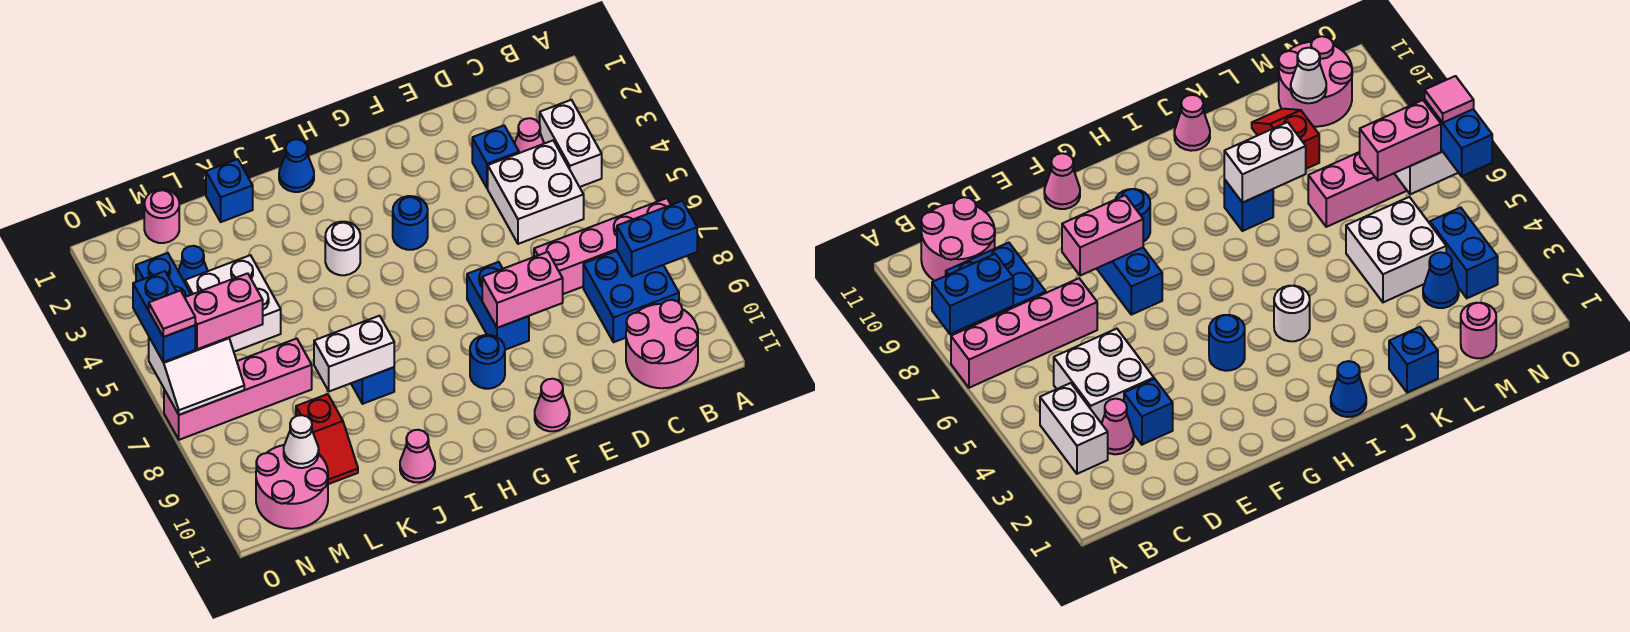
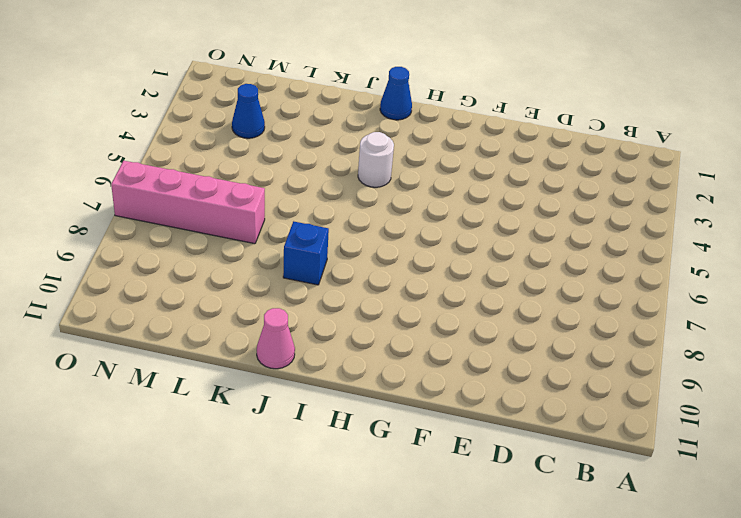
none -> pink brick A7:D7 level 1
none -> white brick B3:B4 level 1
none -> blue brick B8:C9 level 1
none -> pink round brick B10:C11 level 1

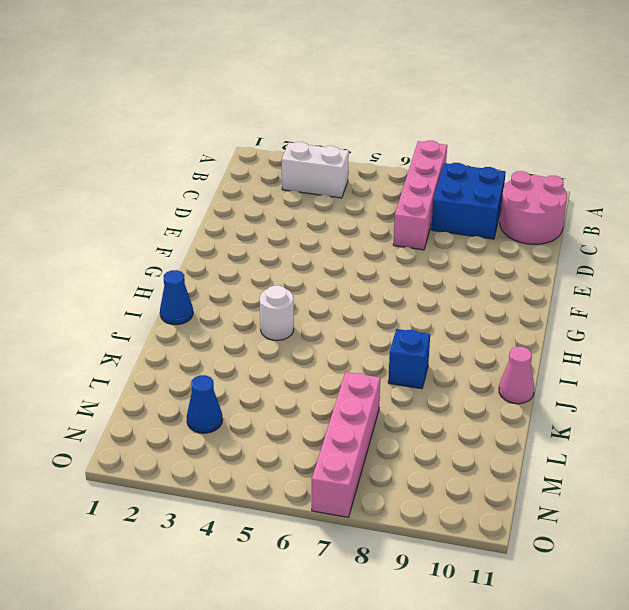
none -> pink cone C3 level 1
none -> white brick C4:D5 level 1
none -> blue brick D3 level 1
none -> blue brick F7:F8 level 1

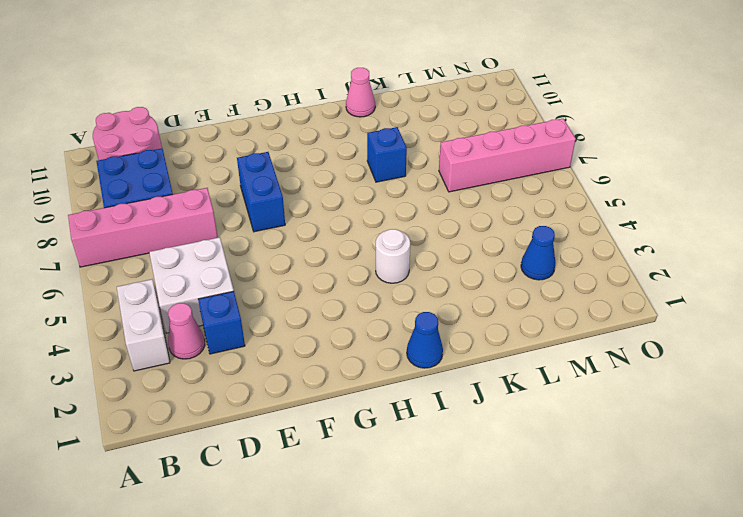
none -> pink cone F11 level 1
none -> blue round brick G4 level 1
none -> blue round brick G9 level 1
none -> blue brick K1 level 1

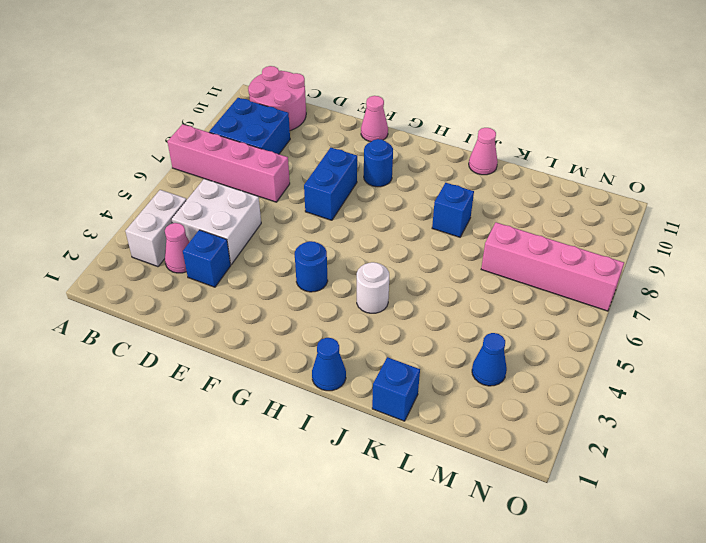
none -> white brick L4:M5 level 1
none -> red slope L9:L10 level 1 top 9
none -> pink round brick M1 level 1
none -> pink round brick M10:N11 level 1

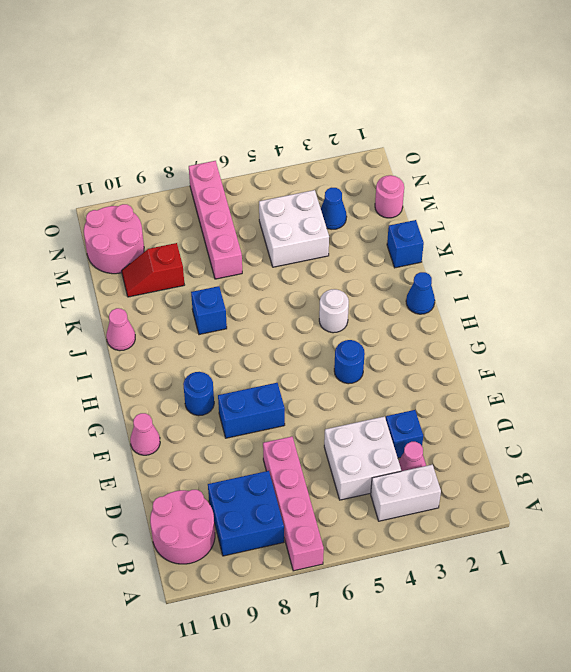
none -> blue brick N3:N4 level 1
none -> blue brick A8:B8 level 2
none -> pink brick E8:F8 level 2
none -> white brick J8:K8 level 2

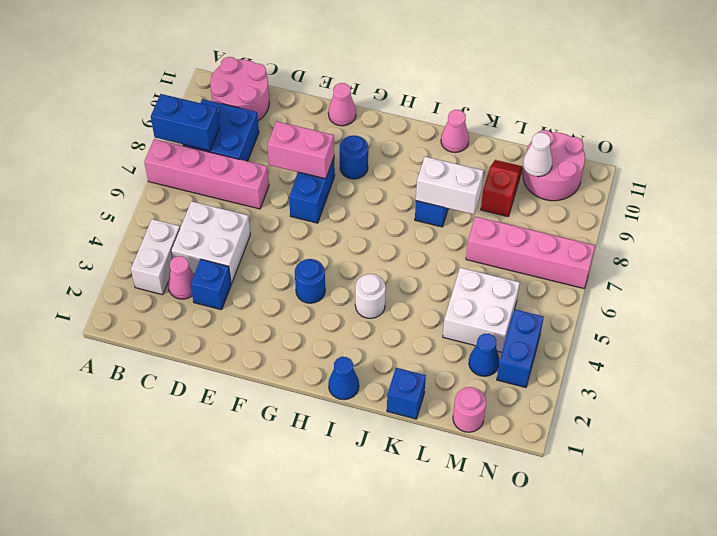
none -> white slope N6:O7 level 2 top 6
none -> pink brick M6:N6 level 3
none -> blue brick O5:O6 level 3
none -> pink tile O6 level 4

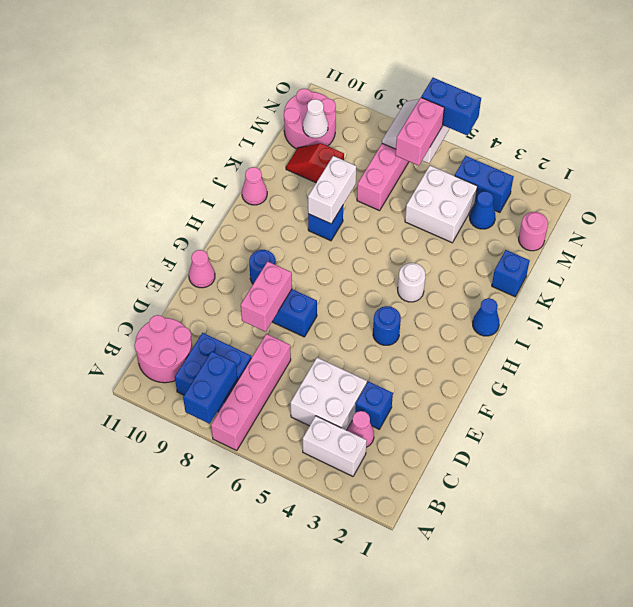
none -> pink tile O6 level 4

